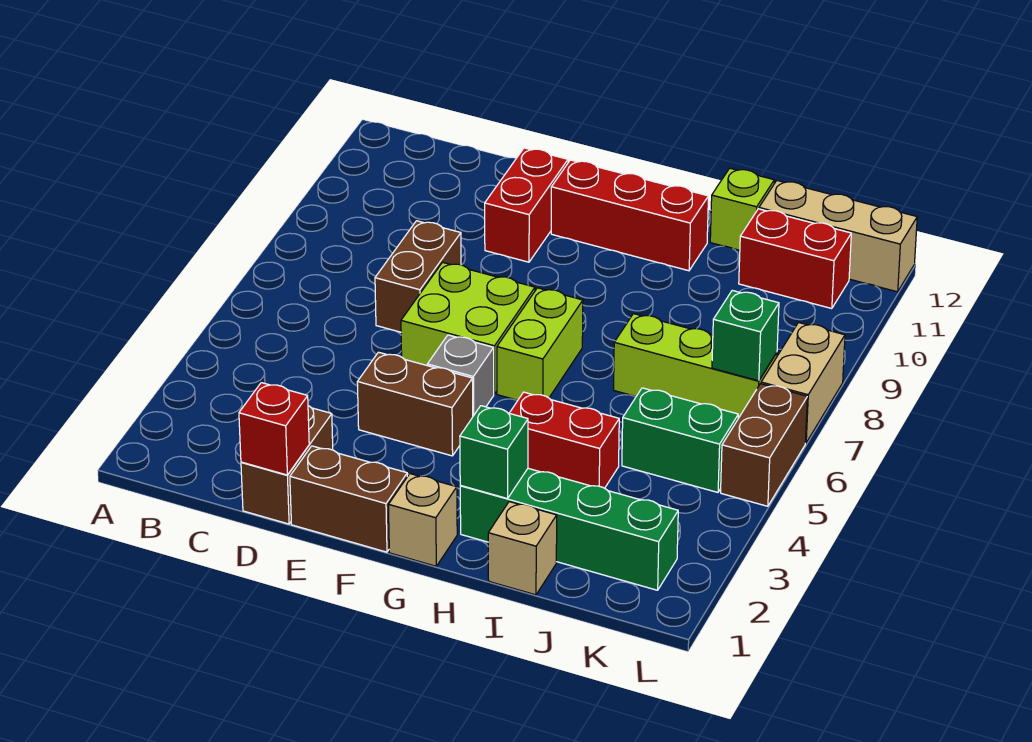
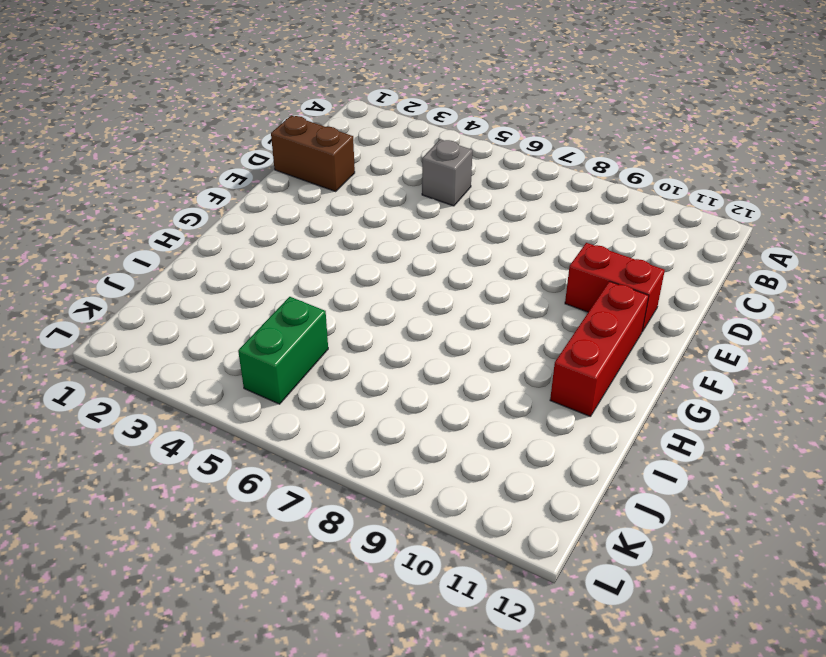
grey brick C5 level 1 -> grey brick F5 level 1
none -> brown brick D7:D8 level 1
none -> brown brick E1:F1 level 1
none -> brown brick E4:F4 level 1

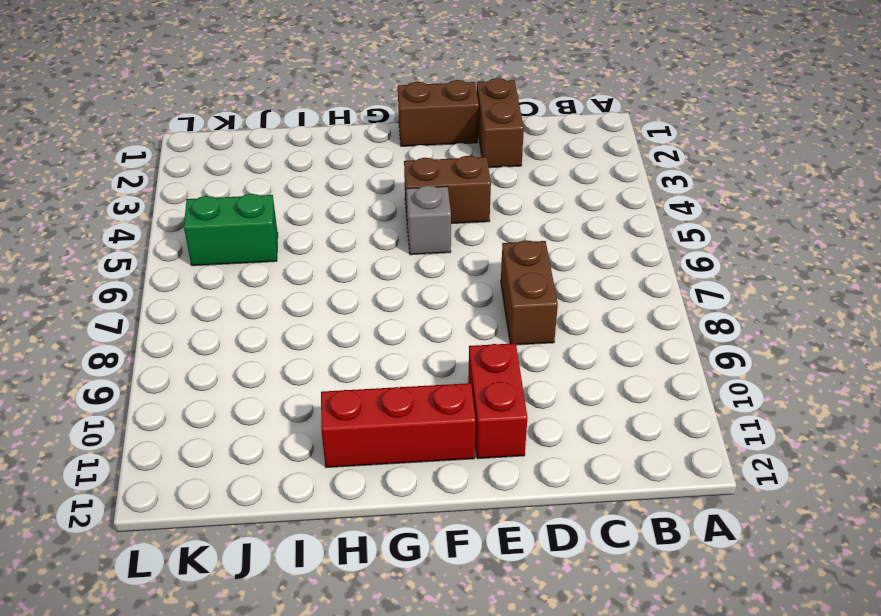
none -> lime brick E6:F7 level 1
none -> tan brick G1 level 1
none -> lime brick G6:G7 level 1

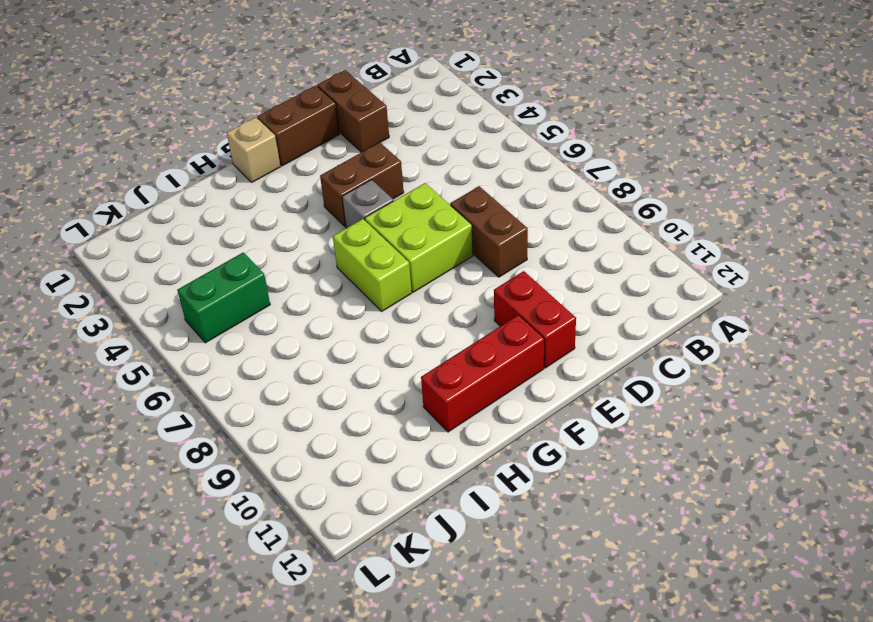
none -> green brick H2:K2 level 1
none -> red brick H4:I4 level 1
none -> tan brick I1 level 1

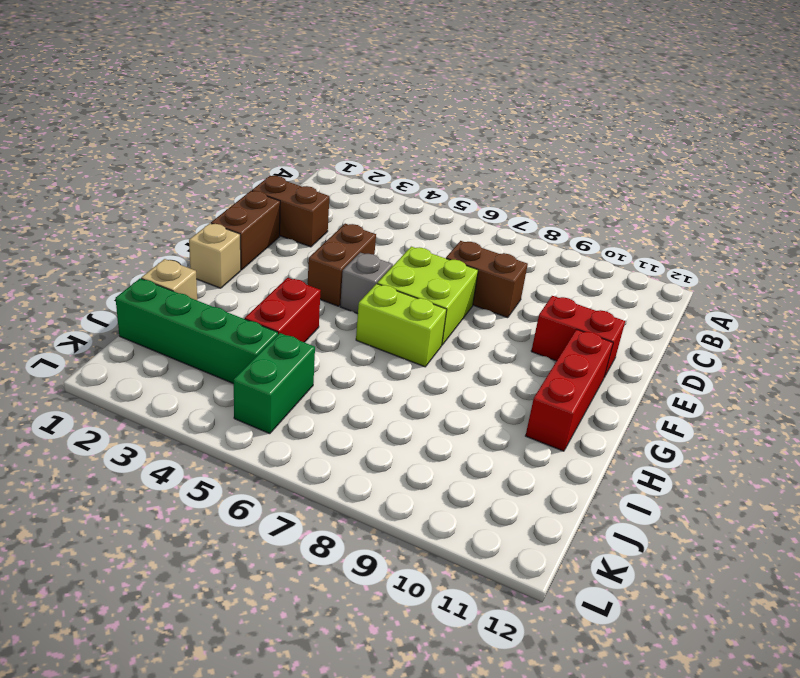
green brick J1:J4 level 1 -> green brick H2:K2 level 1
none -> lime brick I7:K7 level 1
none -> lime brick I12 level 1
none -> red brick J11:K11 level 1

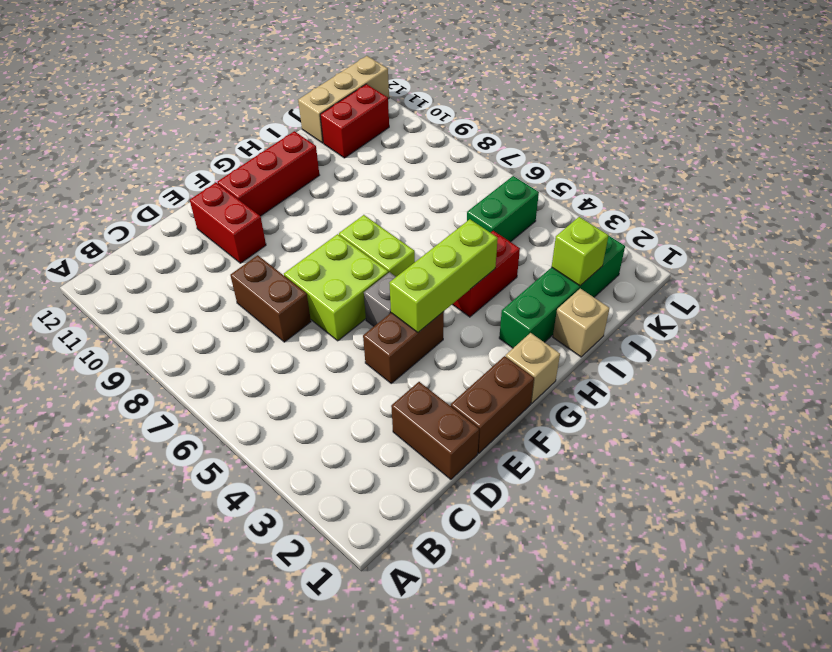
lime brick F4:H4 level 2 -> lime brick I7:K7 level 1
lime brick J2 level 2 -> lime brick I12 level 1
none -> brown brick L5:L6 level 1
none -> tan brick L7:L8 level 1
none -> red brick D1 level 2

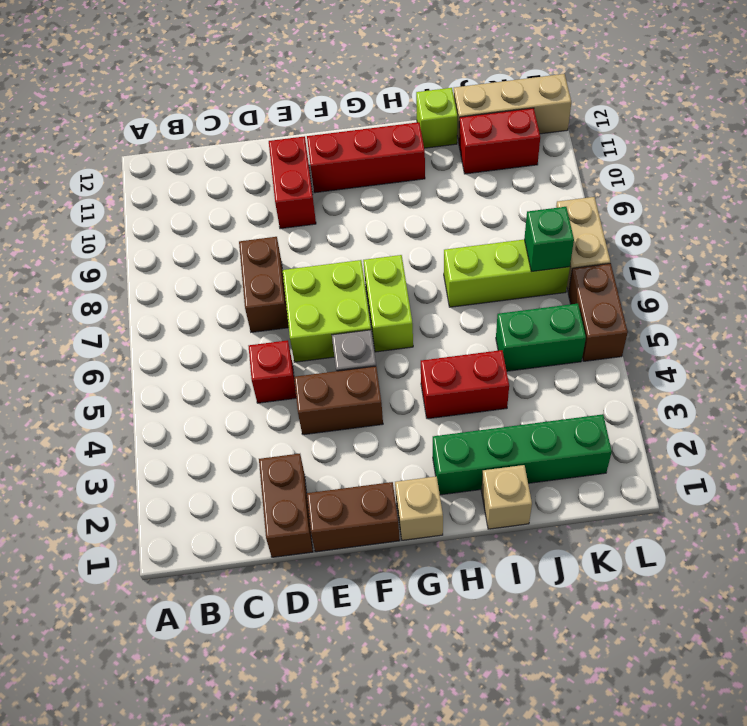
red brick D5 level 1 -> red brick D1 level 2
none -> green brick H2 level 2

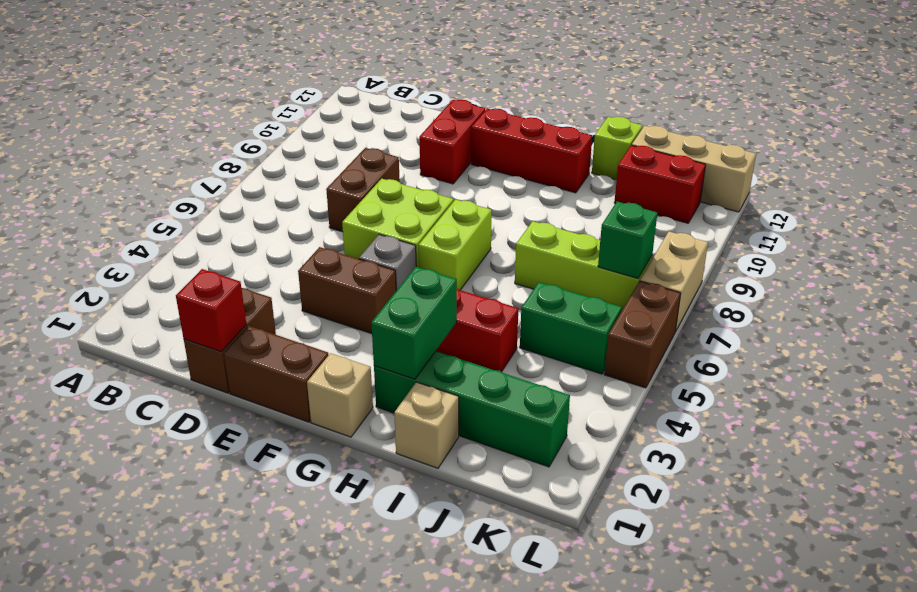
green brick H2:H3 level 2 -> green brick H2 level 2

